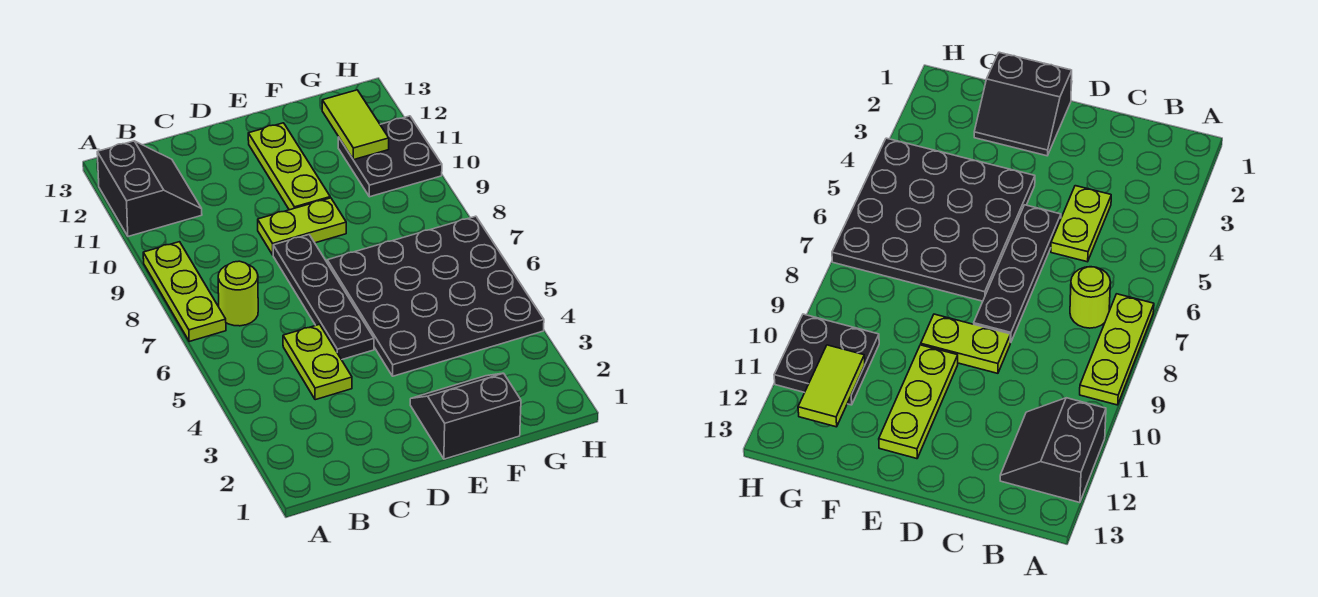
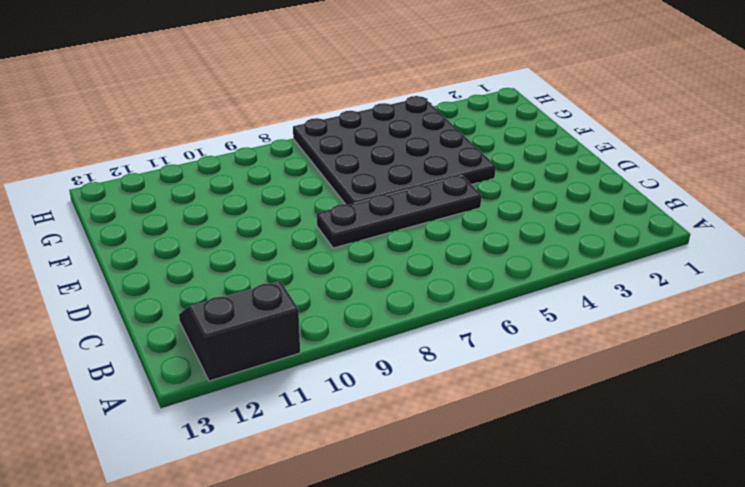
none -> lime plate A7:A9 level 1
none -> lime round brick B7 level 1

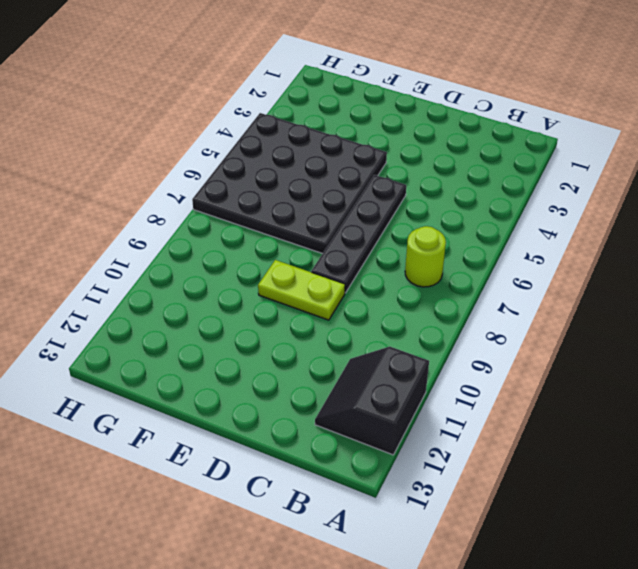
none -> lime plate A7:A9 level 1
none -> lime plate C4:C5 level 1

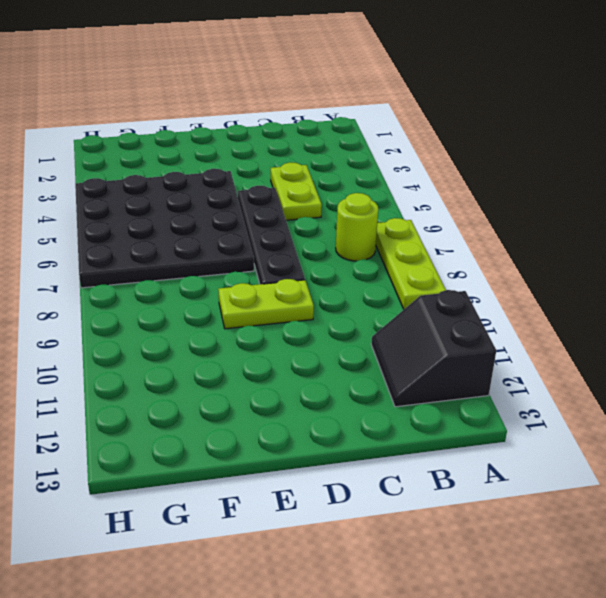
none -> black slope E1:F2 level 1 top 1
none -> lime plate E10:E12 level 1

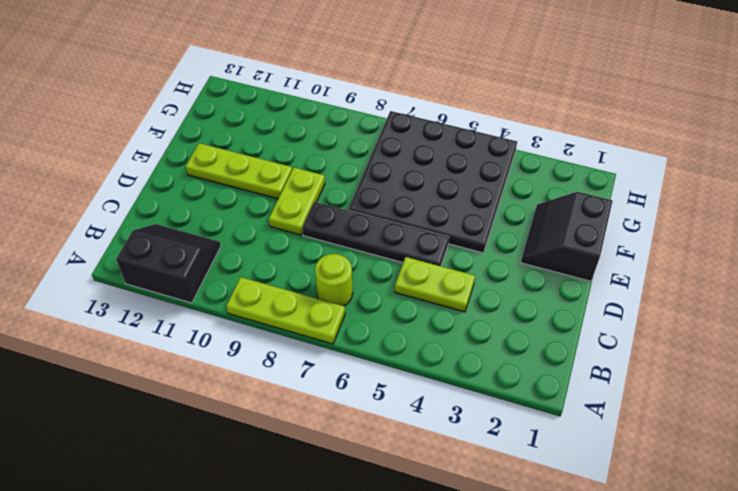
none -> black plate G10:H11 level 1
none -> lime tile G11:G12 level 2

